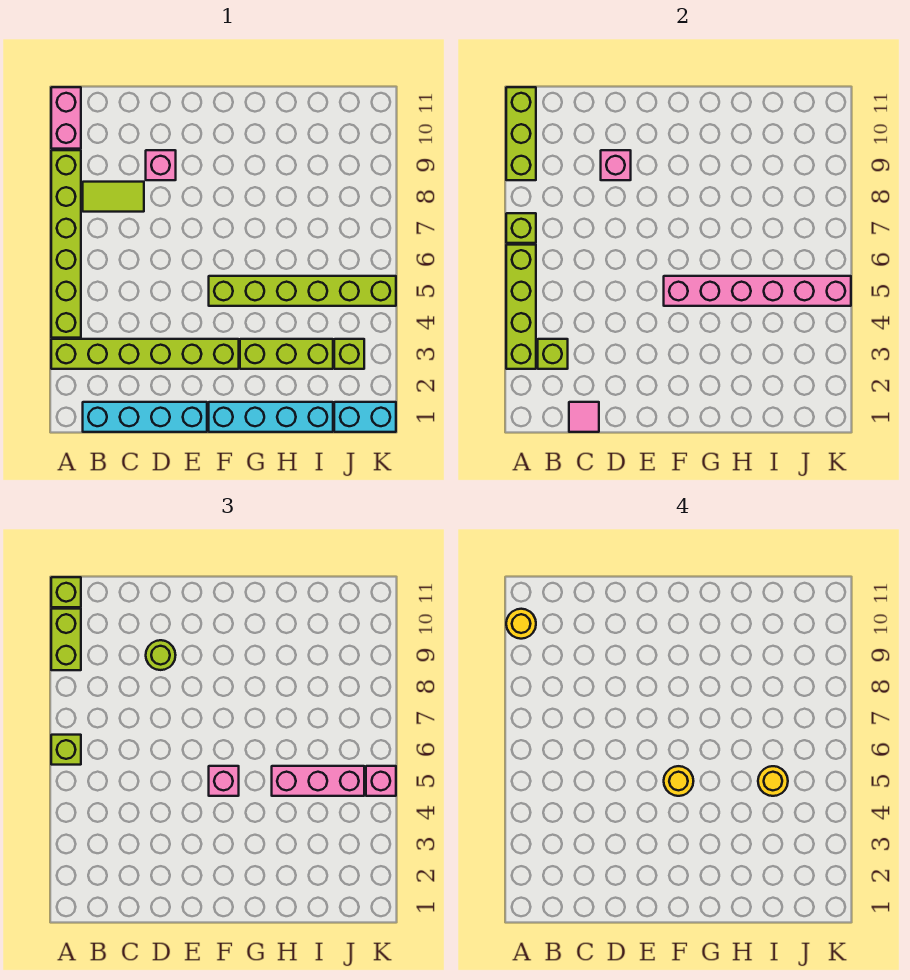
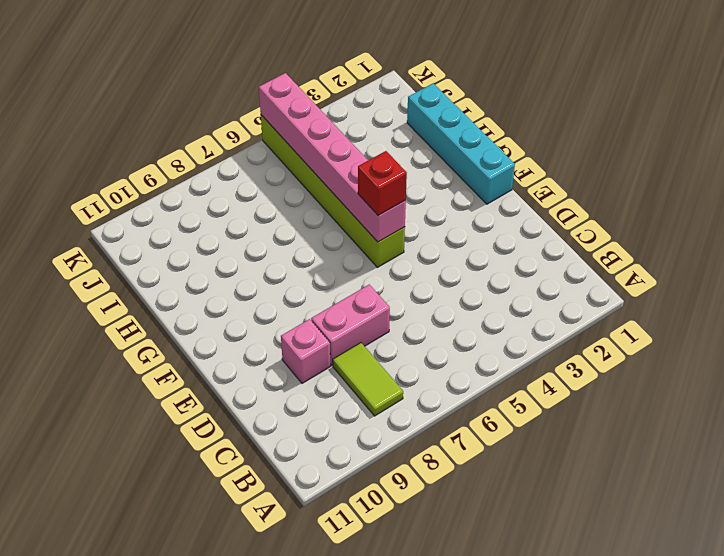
pink brick D7:D8 level 1 -> pink brick A10:A11 level 1
red brick F5 level 3 -> pink brick F5 level 3
none -> lime brick A3:F3 level 1
none -> lime brick A4:A9 level 1
none -> cyan brick B1:E1 level 1

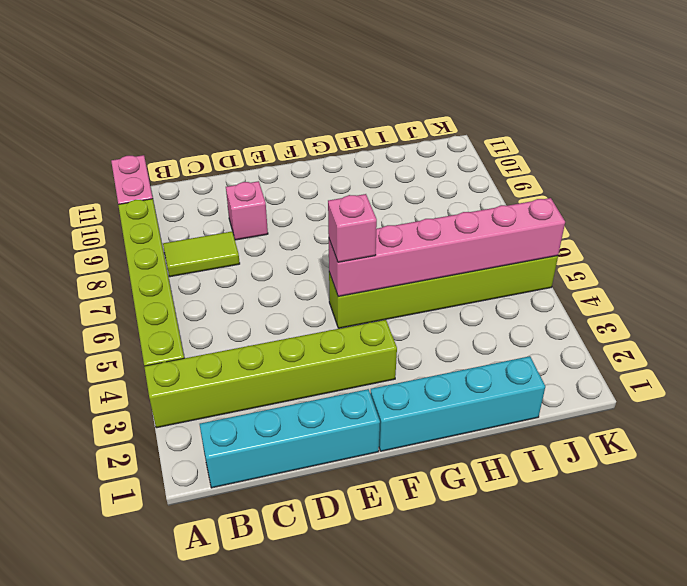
none -> lime brick G3:I3 level 1
none -> cyan brick J1:K1 level 1
none -> lime brick J3 level 1

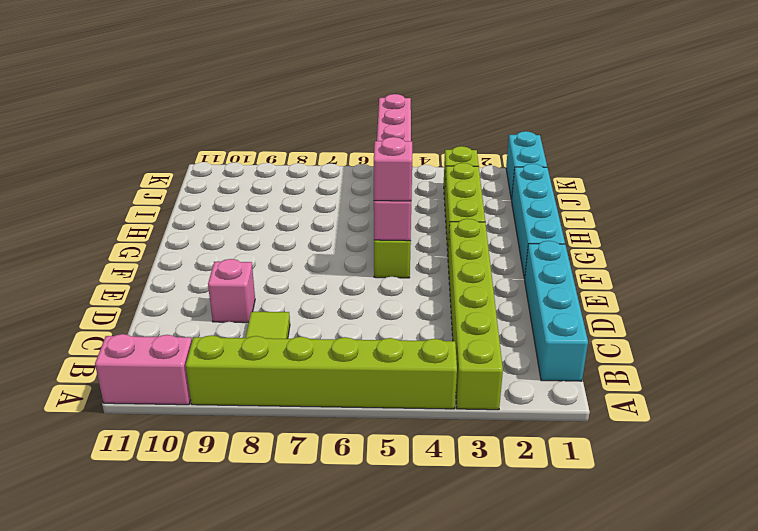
none -> lime brick A3:A6 level 2
none -> lime brick A7 level 2
none -> lime brick A9:A11 level 2

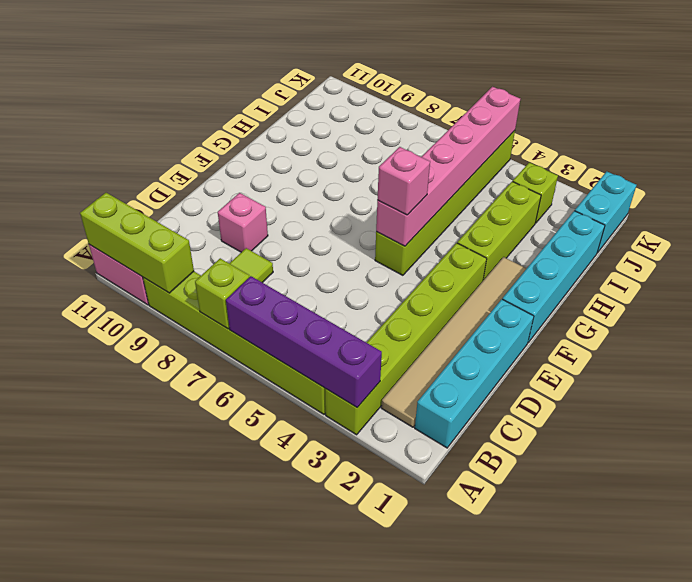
purple brick A3:A6 level 2 -> lime brick A3:A6 level 2
tan tile B2:G2 level 1 -> none
none -> lime brick B3 level 2
none -> pink tile C1 level 2
none -> pink brick D9 level 2

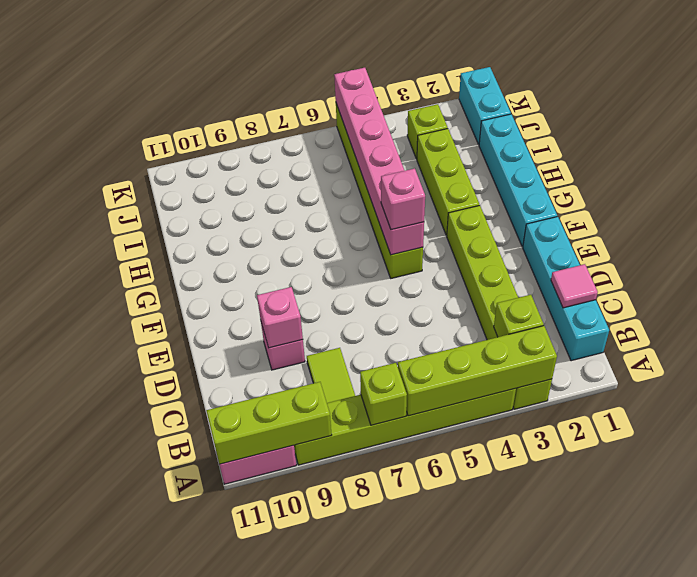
none -> lime brick A6 level 3
none -> lime brick A9:A10 level 3
none -> lime brick A11 level 3

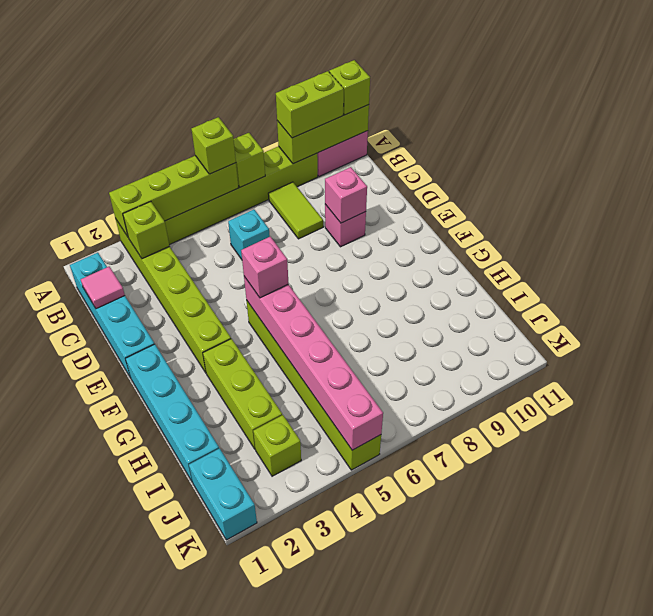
cyan brick C6 level 1 -> none
none -> lime round brick D9 level 3
none -> pink brick H5:J5 level 3
none -> pink brick K5 level 3

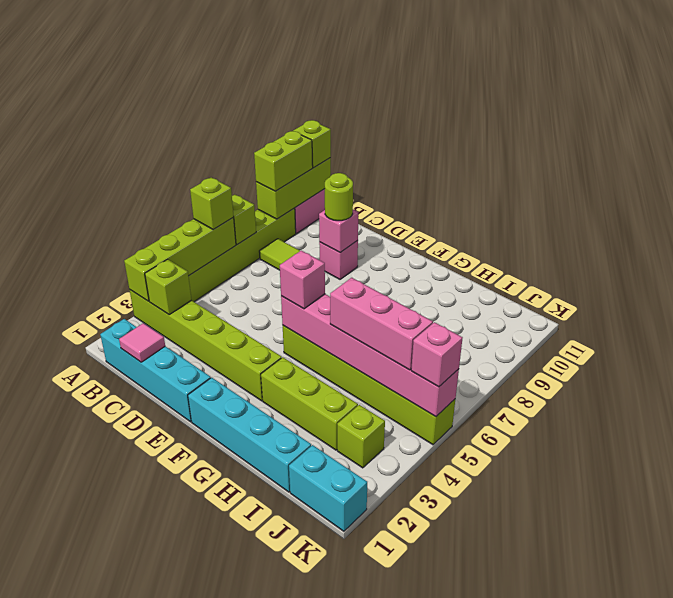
none -> yellow round brick A10 level 4
none -> yellow round brick F5 level 4
none -> yellow round brick I5 level 4

